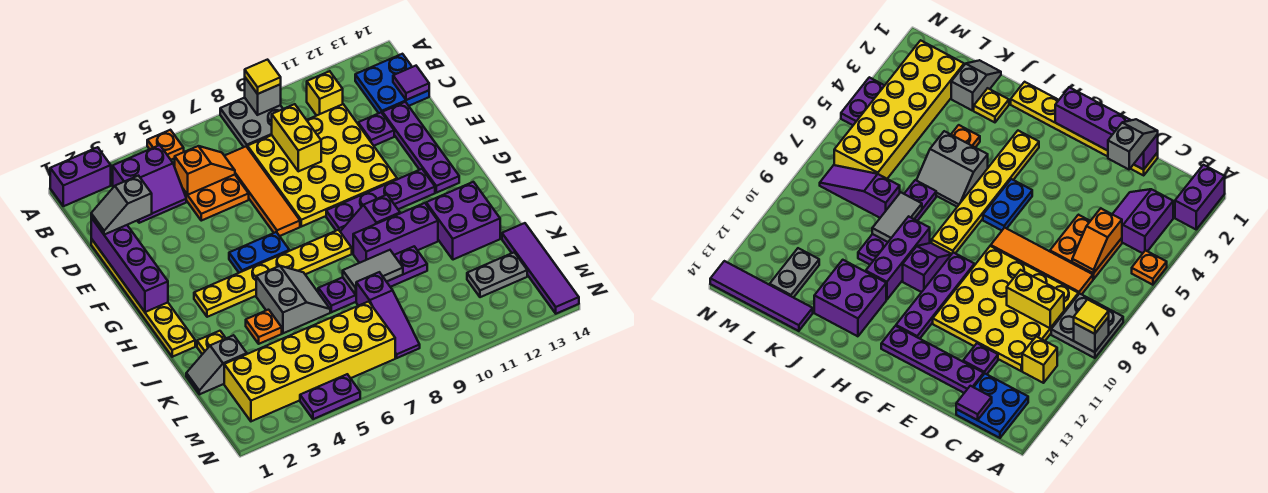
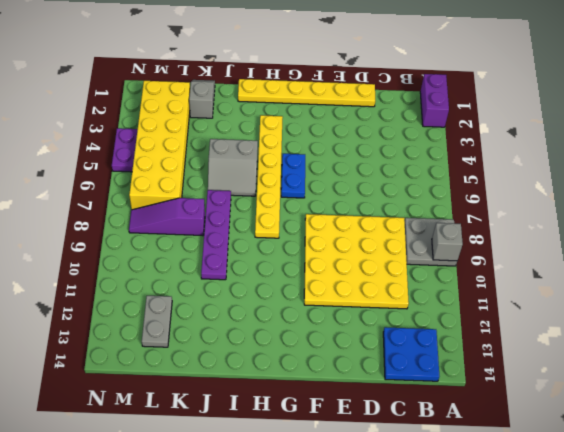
none -> orange plate A5 level 1
none -> purple slope B3:C4 level 1 top B
none -> yellow brick B11 level 1
none -> orange plate C5:D6 level 1

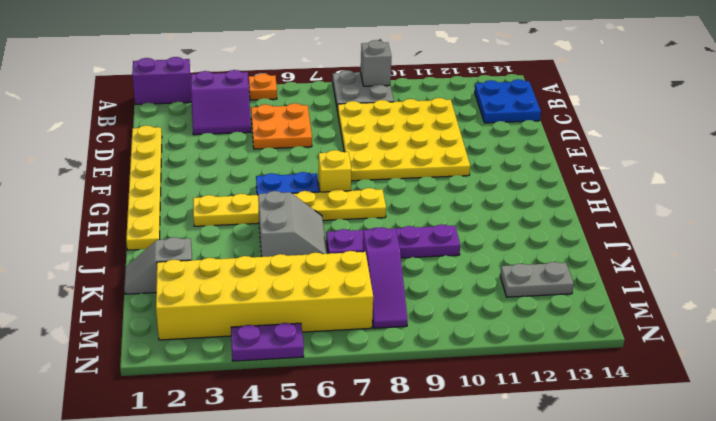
yellow brick G7 level 1 -> yellow brick B11 level 1
none -> orange tile C7:F7 level 1
none -> purple plate D12 level 1
none -> purple plate D13:G13 level 1
none -> purple plate G9:G12 level 1

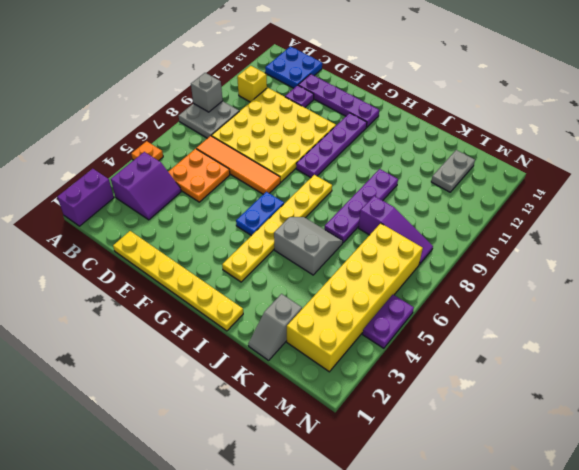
none -> purple slope H9:H10 level 1 top 10
none -> purple brick I9:I11 level 1
none -> purple brick I12:J13 level 1
none -> yellow plate J2 level 1

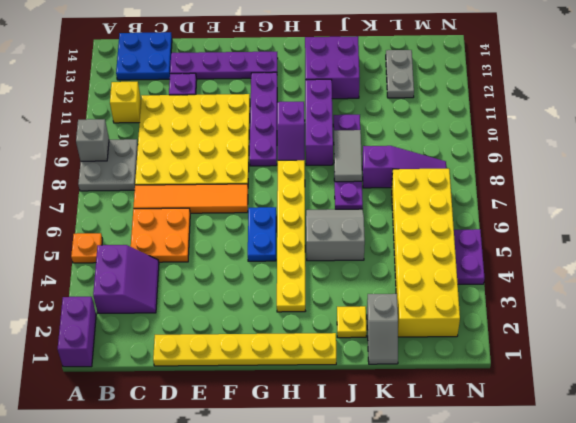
none -> orange plate J4 level 1
none -> purple tile K14:N14 level 1
none -> orange slope C5:C6 level 2 top 5
none -> yellow brick C9:D9 level 2

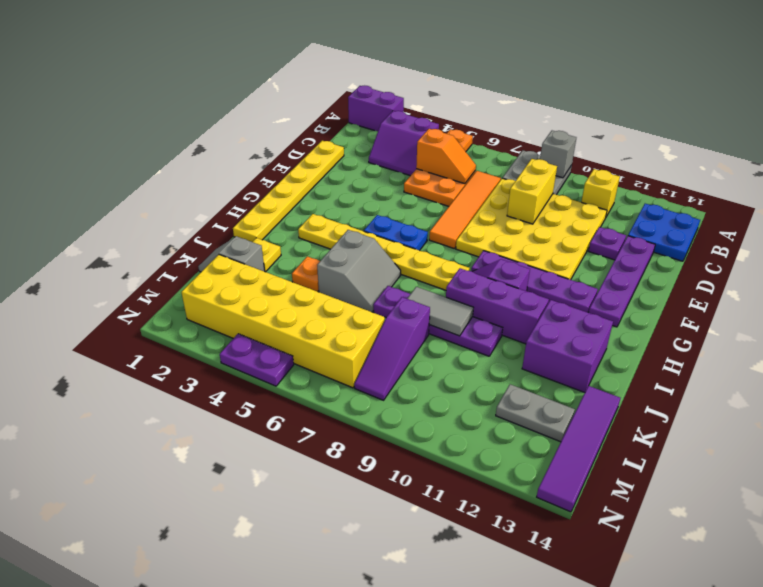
none -> purple tile C14 level 2
none -> purple brick D1:G1 level 2
none -> yellow tile A9 level 3
none -> grey slope D1:D2 level 3 top 2

